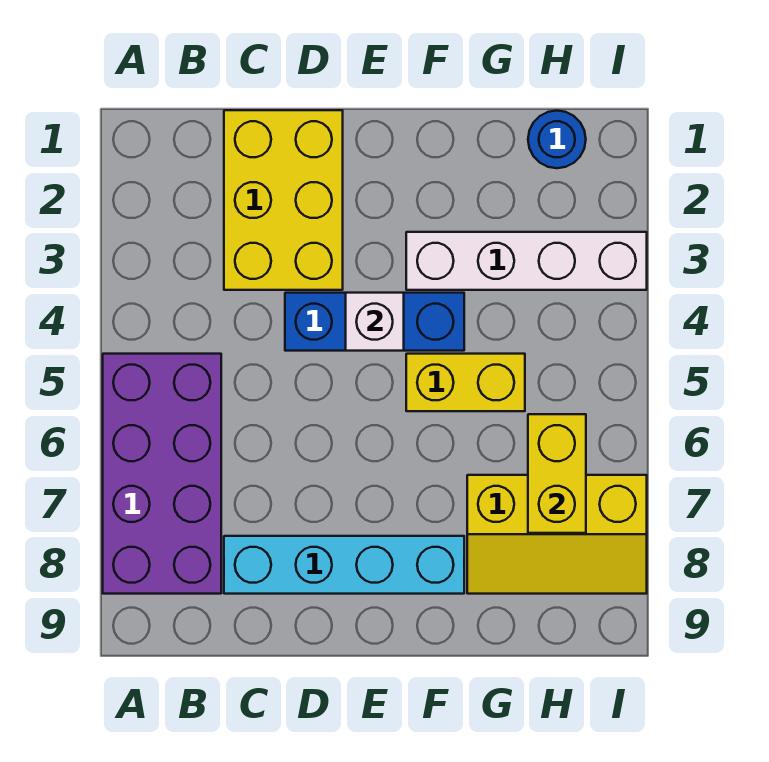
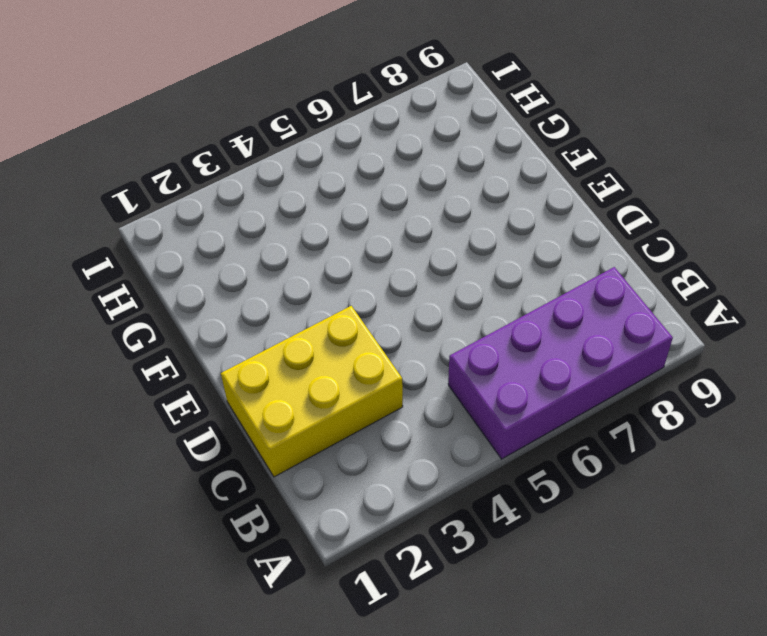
none -> cyan brick C8:F8 level 1
none -> blue brick D4:F4 level 1

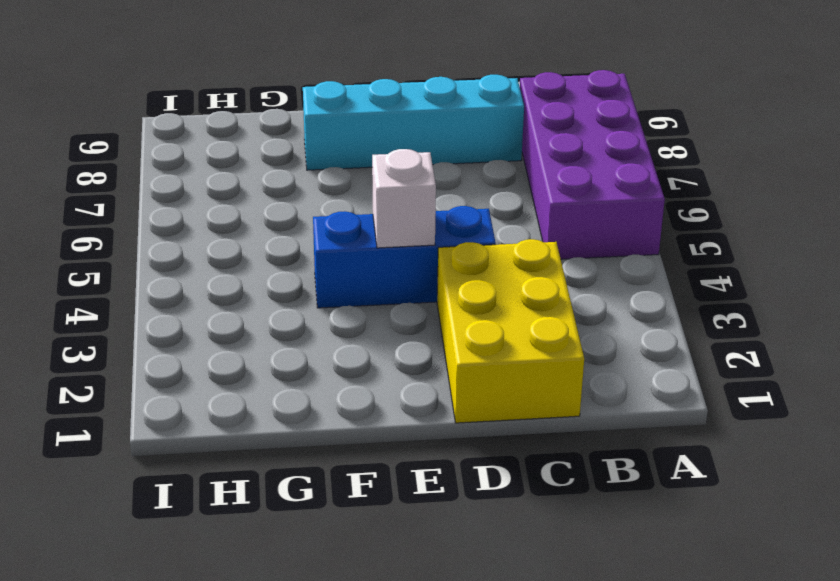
none -> white brick F3:I3 level 1
none -> yellow brick F5:G5 level 1

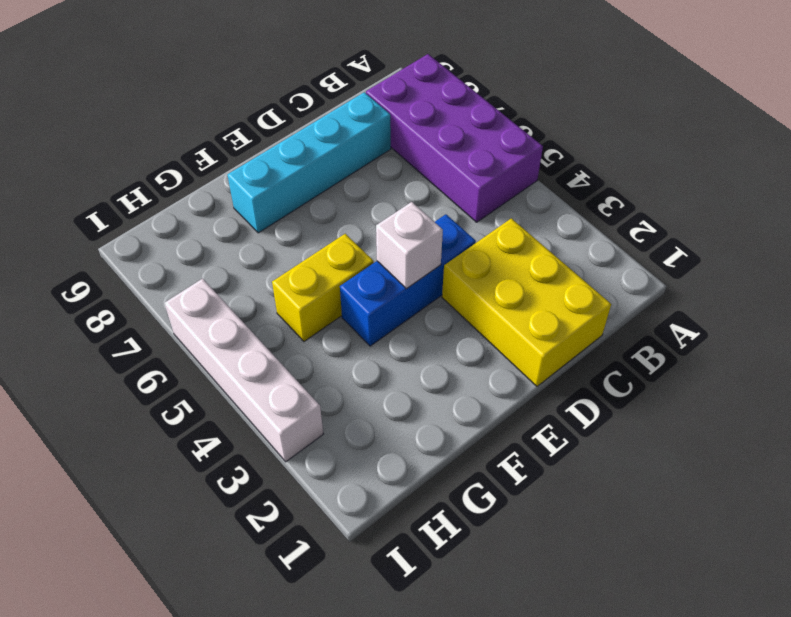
white brick I3:I6 level 1 -> white brick F3:I3 level 1
none -> yellow slope G7:I8 level 1 top 7
none -> blue round brick H1 level 1

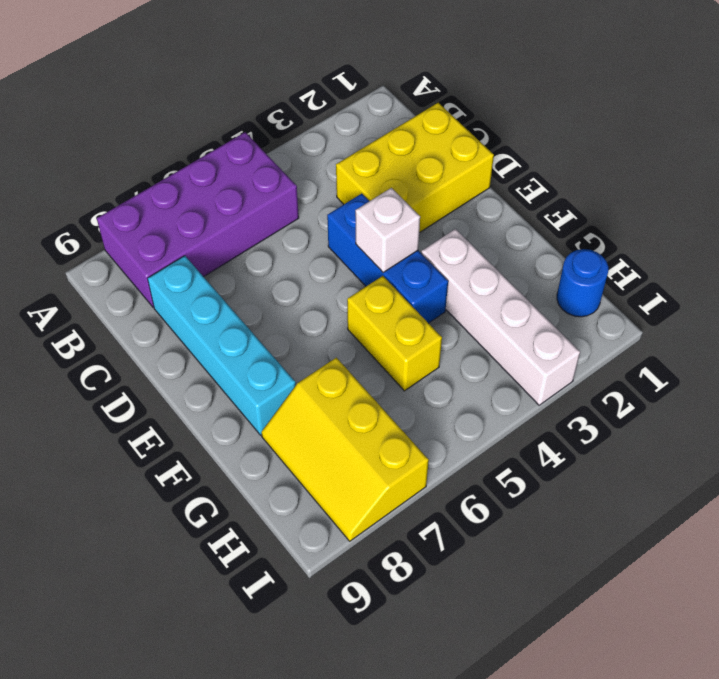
none -> yellow brick H6:H7 level 2

